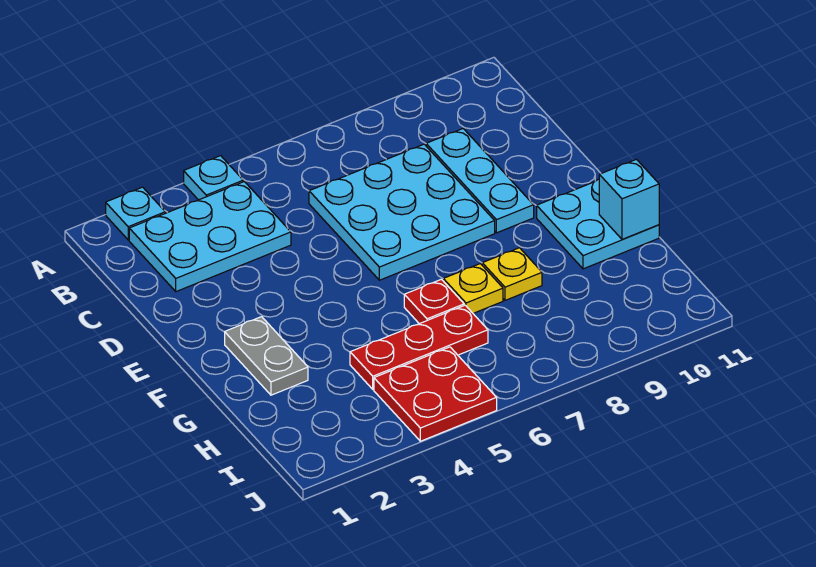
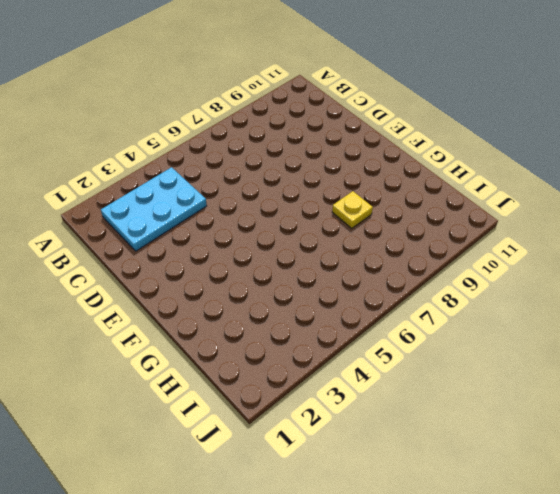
none -> cyan plate A2 level 1
none -> cyan plate A4 level 1
none -> cyan plate C6:E8 level 1

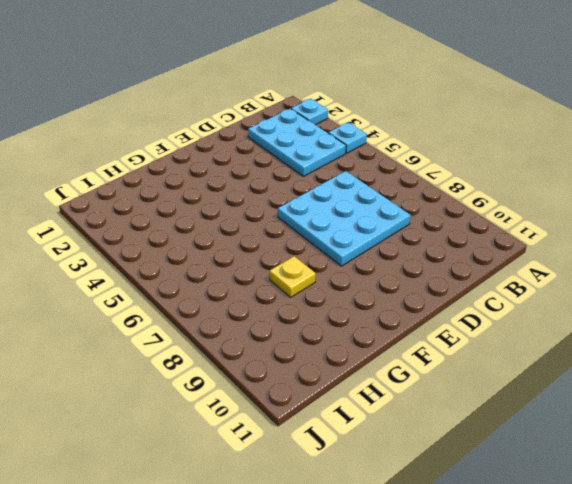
none -> cyan plate C9:E9 level 1
none -> grey plate F2:G2 level 1
none -> cyan plate F10:G11 level 1

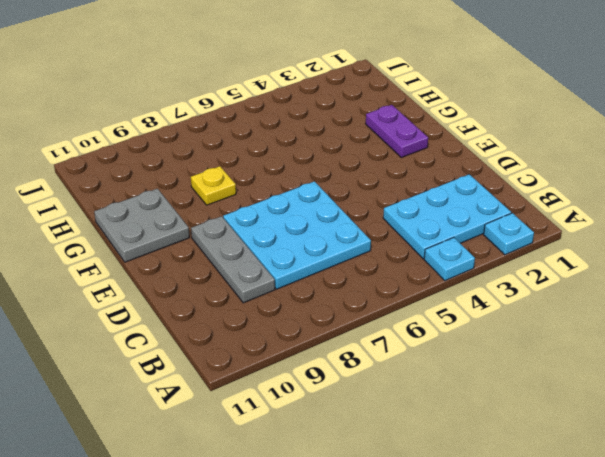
grey plate C9:E9 level 1 -> cyan plate C9:E9 level 1
purple plate F2:G2 level 1 -> grey plate F2:G2 level 1
grey plate F10:G11 level 1 -> cyan plate F10:G11 level 1
none -> red plate G6 level 1
none -> yellow plate G7 level 1
none -> red plate H4:H6 level 1

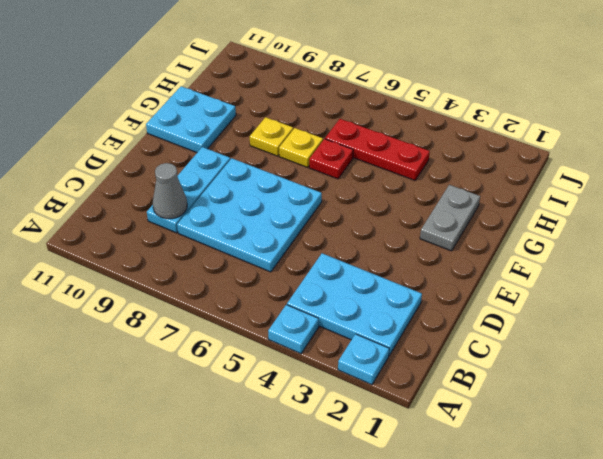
grey cone C9 level 2 -> none
none -> red plate I4:J5 level 1
none -> cyan brick G11 level 2

